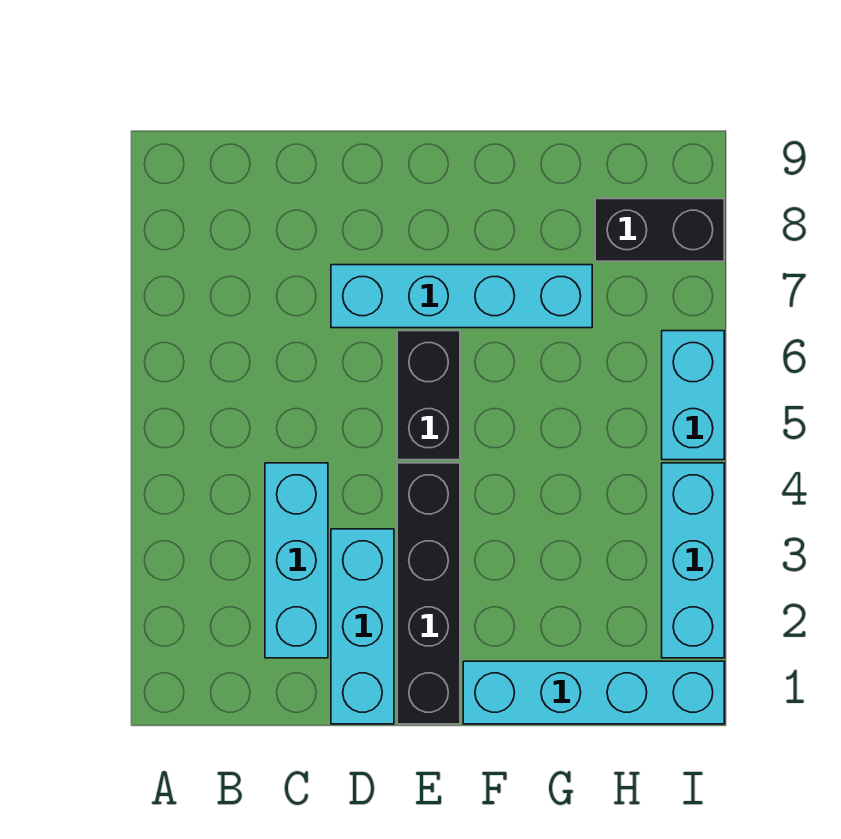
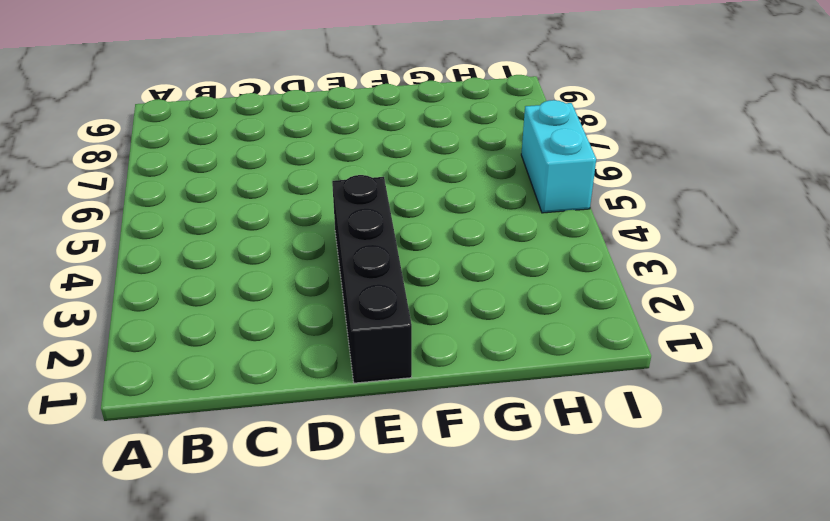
none -> cyan brick C2:C4 level 1
none -> cyan brick D1:D3 level 1

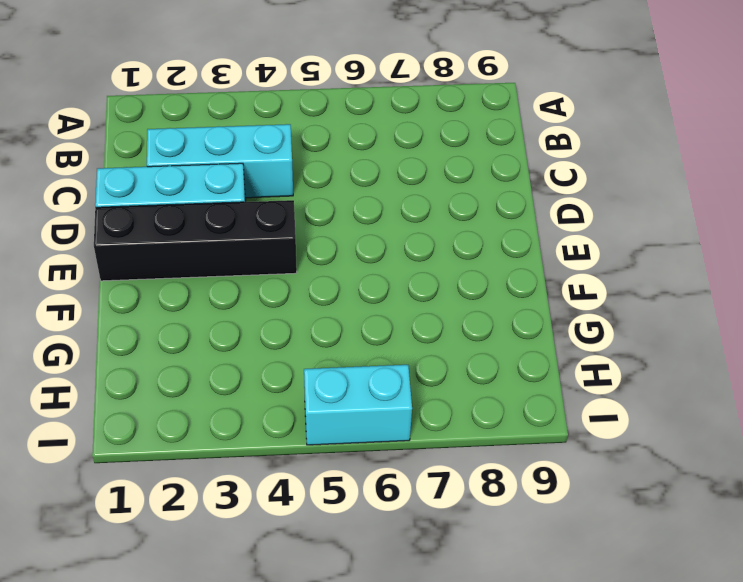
none -> cyan brick D7:G7 level 1
none -> black brick E5:E6 level 1

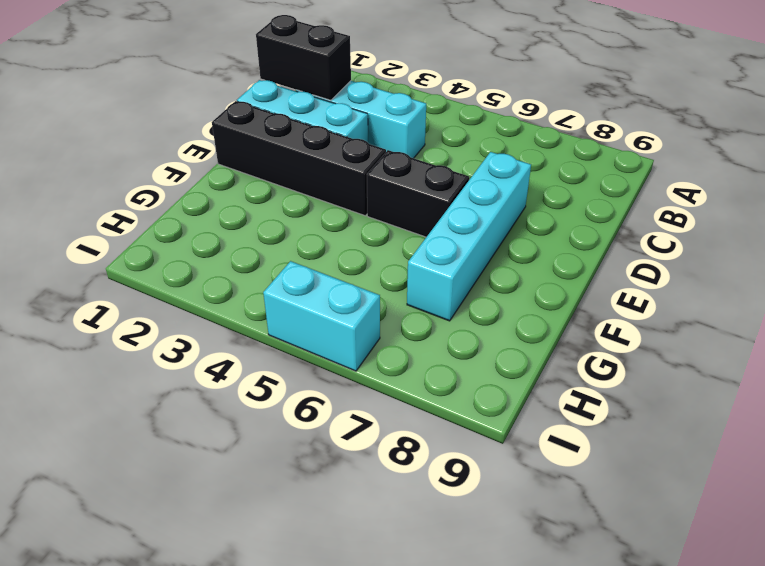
black brick C1:C2 level 2 -> black brick H8:I8 level 1
none -> cyan brick F1:I1 level 1
none -> cyan brick I2:I4 level 1

